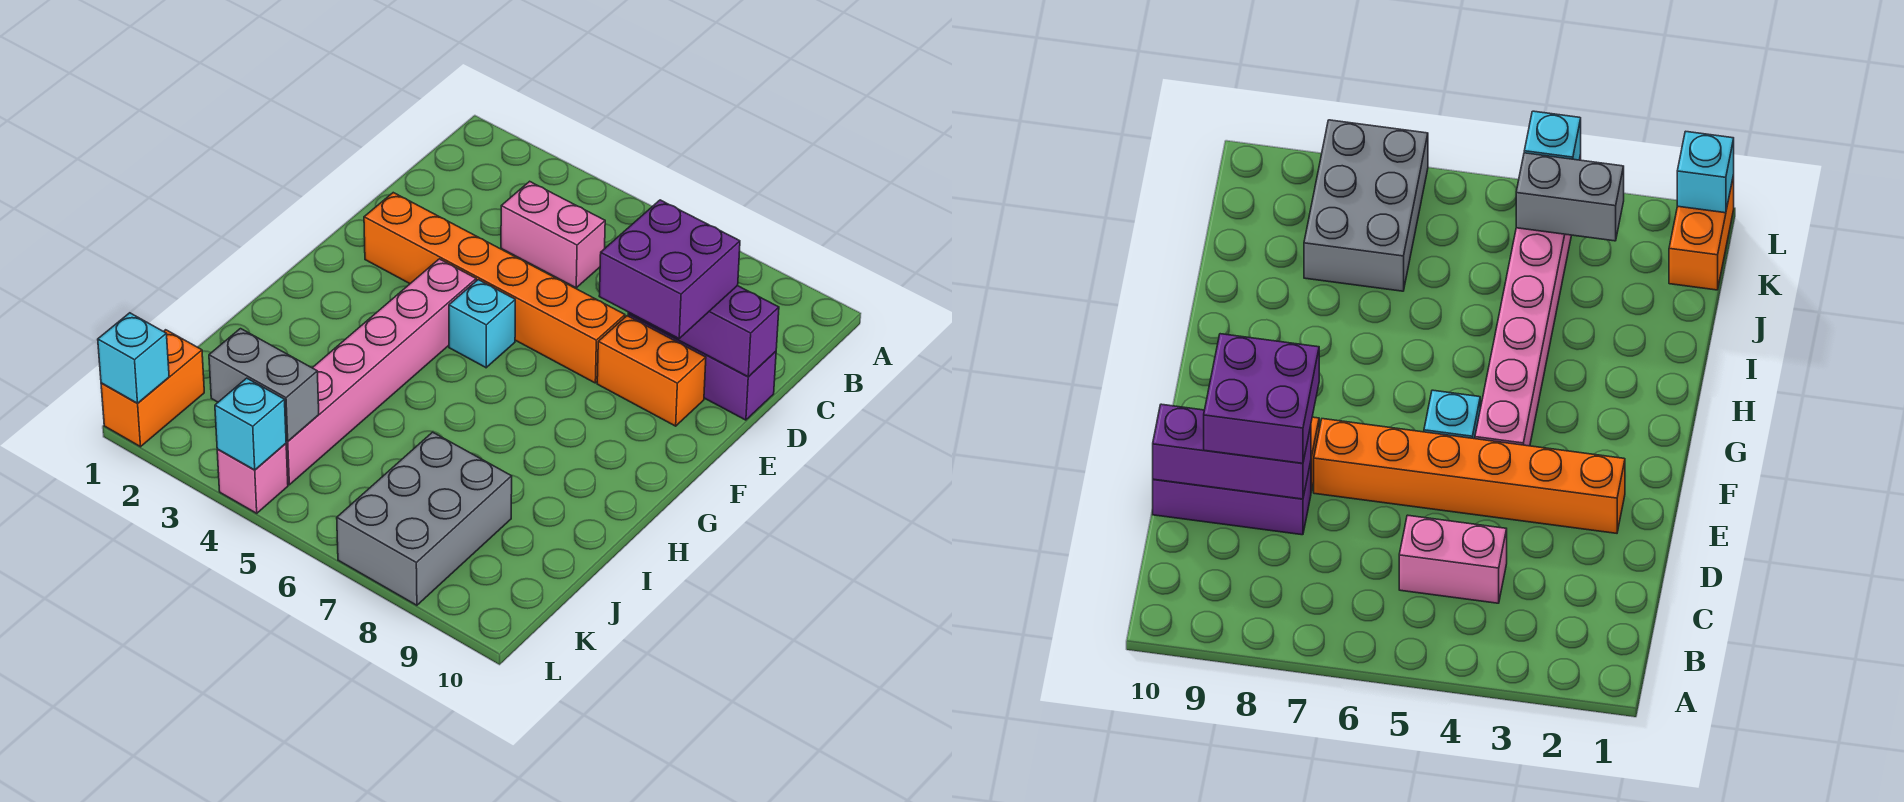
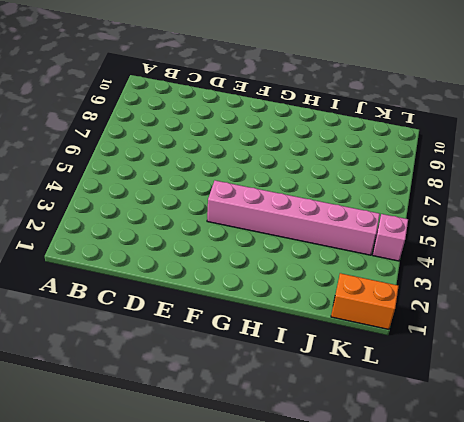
none -> pink brick C4:C5 level 1
none -> purple brick D8:D10 level 1
none -> orange brick E2:E7 level 1

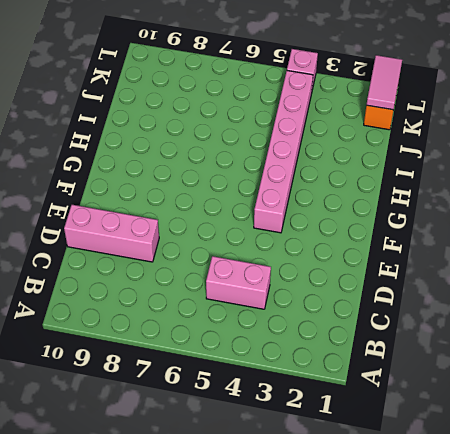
pink brick D8:D10 level 1 -> purple brick D8:D10 level 1
pink tile K1:L1 level 2 -> cyan brick L1 level 2
none -> orange brick E2:E7 level 1
none -> orange brick E8:E9 level 1
none -> cyan brick F5 level 1

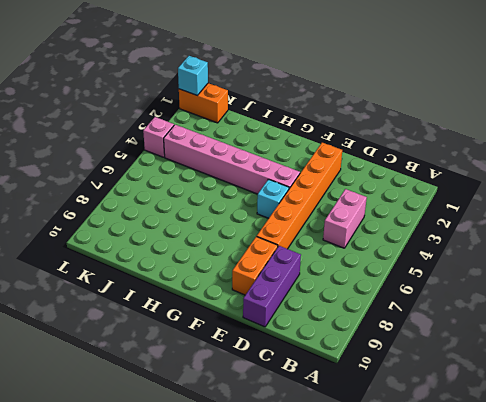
none -> grey brick J7:L8 level 1
none -> purple brick D8:D10 level 2
none -> grey brick K3:K4 level 2

